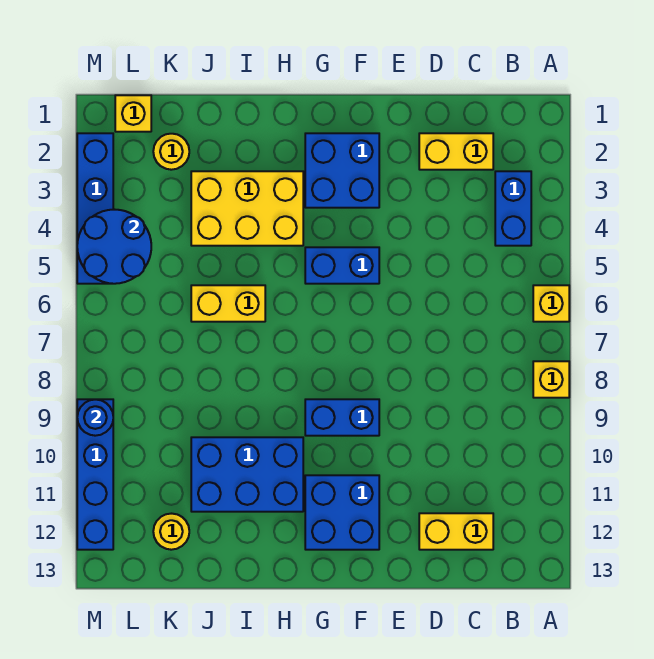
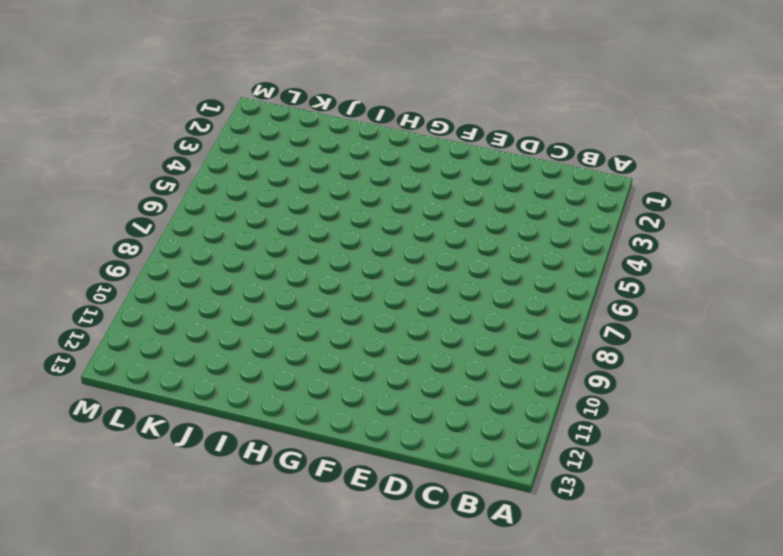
none -> yellow brick A6 level 1
none -> yellow brick A8 level 1
none -> blue brick B3:B4 level 1

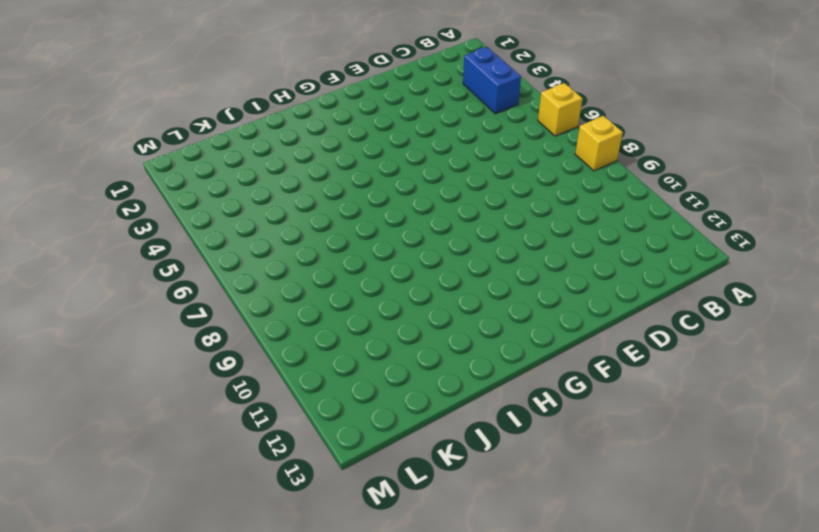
none -> yellow brick C2:D2 level 1
none -> yellow brick C12:D12 level 1
none -> blue brick F2:G3 level 1

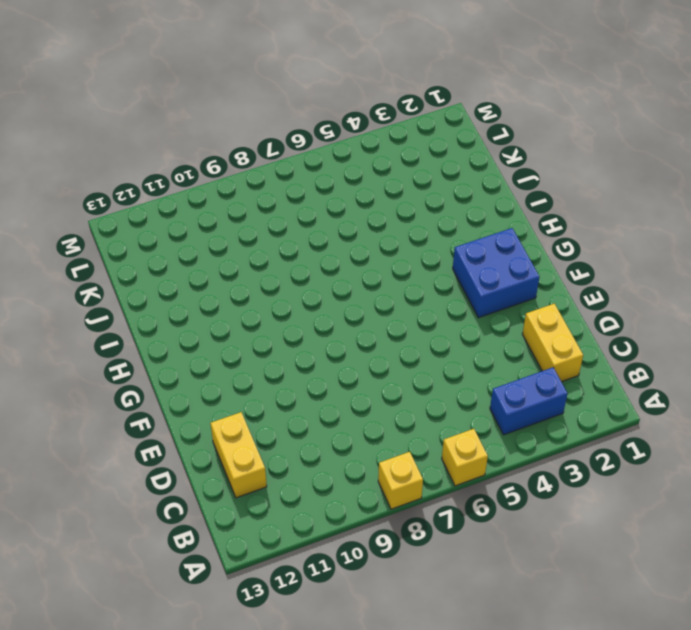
none -> blue brick F5:G5 level 1
none -> blue brick F9:G9 level 1
none -> blue brick F11:G12 level 1

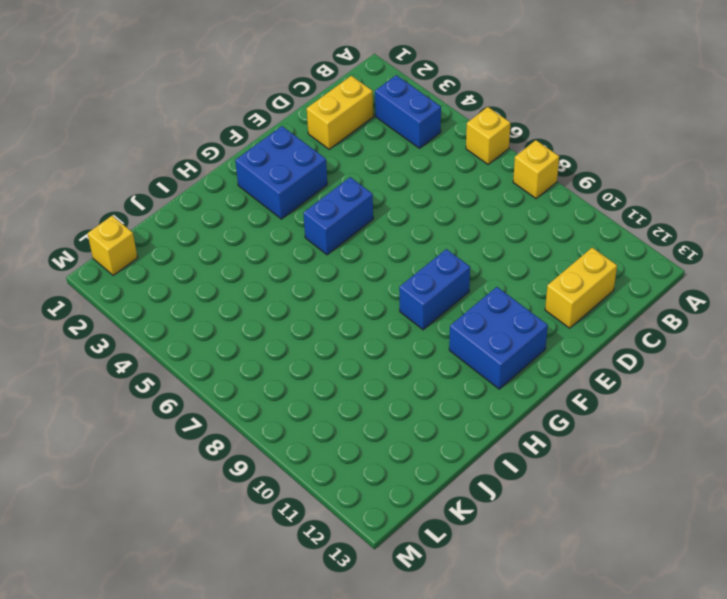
none -> yellow brick H3:J4 level 1
none -> blue brick H10:J11 level 1
none -> yellow brick I6:J6 level 1

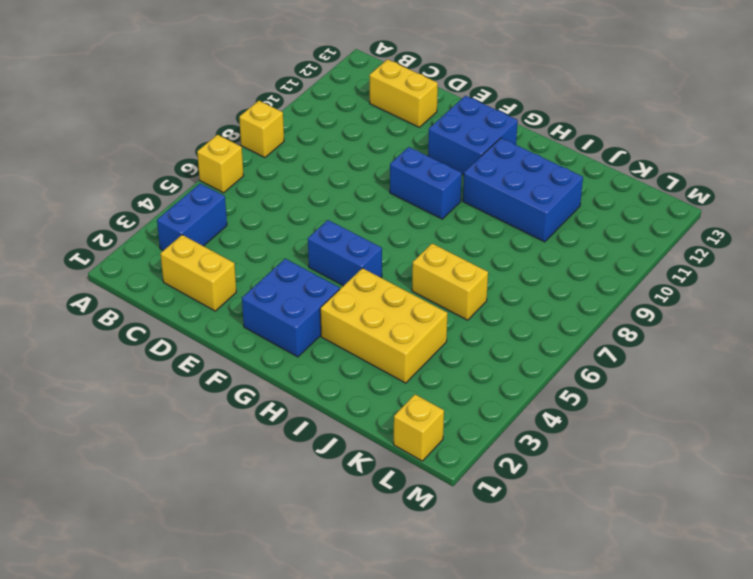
none -> yellow round brick K2 level 1
none -> yellow round brick K12 level 1
none -> blue brick M2:M5 level 1

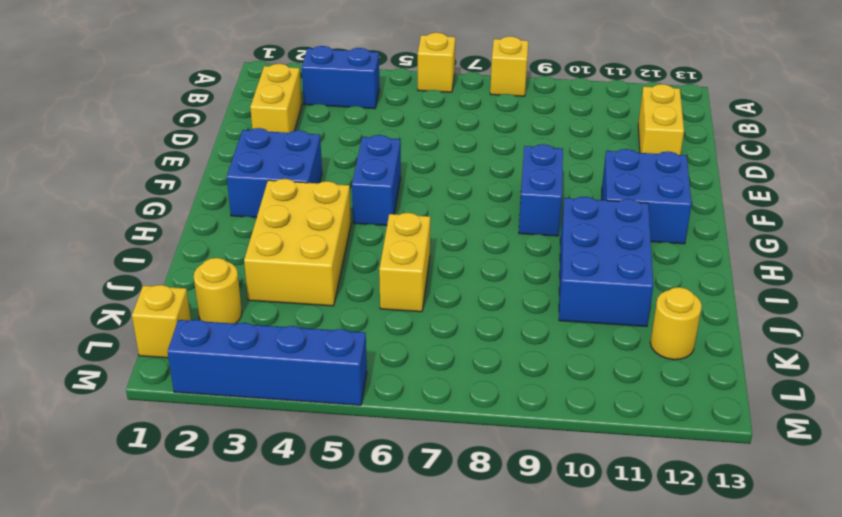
none -> blue brick M9:M12 level 1
none -> blue round brick L4:M5 level 2
none -> blue round brick M9 level 2

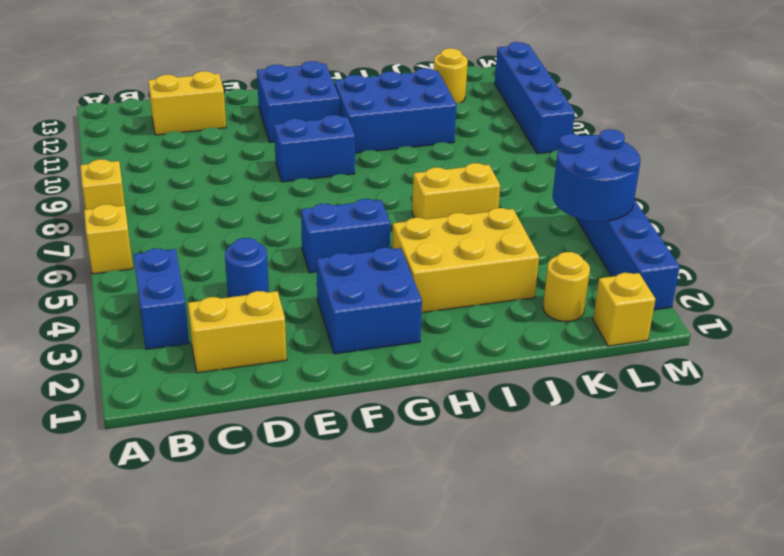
blue round brick D4 level 1 -> blue round brick M9 level 2

